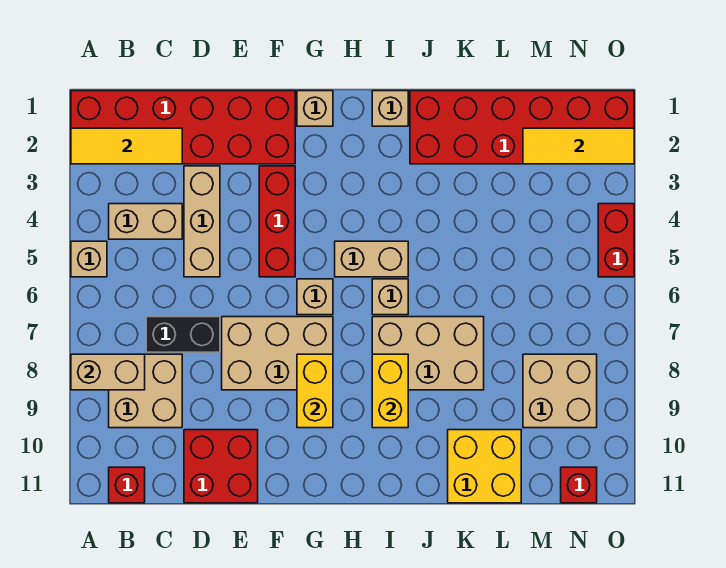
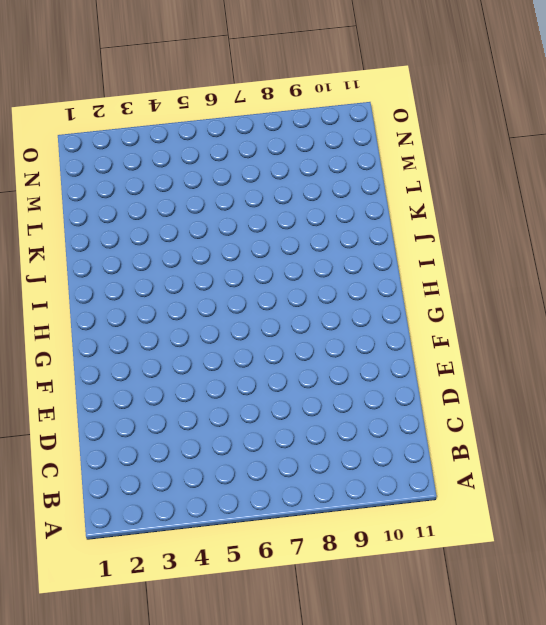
none -> red brick A1:F2 level 1
none -> tan brick A5 level 1
none -> tan brick B4:C4 level 1

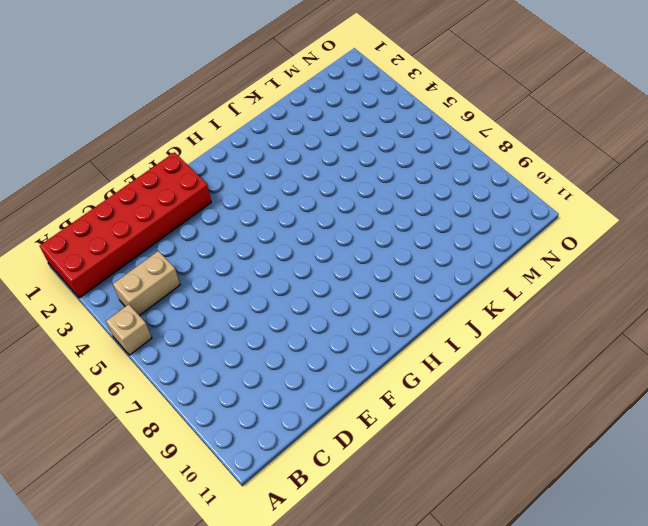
none -> tan brick B8:C9 level 1
none -> red brick B11 level 1
none -> black brick C7:D7 level 1

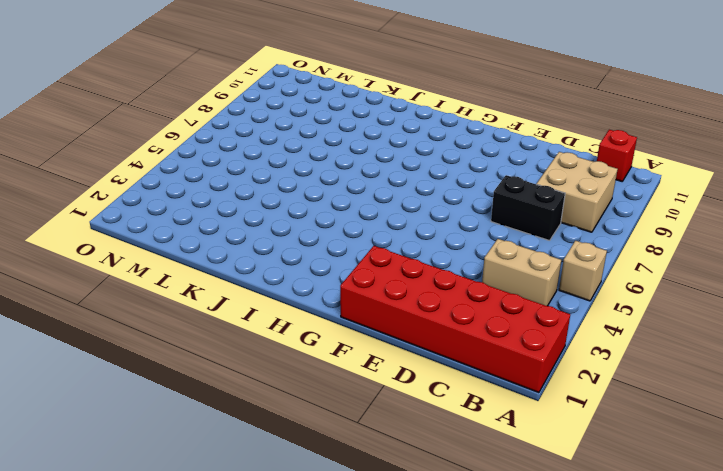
none -> tan brick D3:D5 level 1
none -> red brick D10:E11 level 1
none -> tan brick E7:G8 level 1

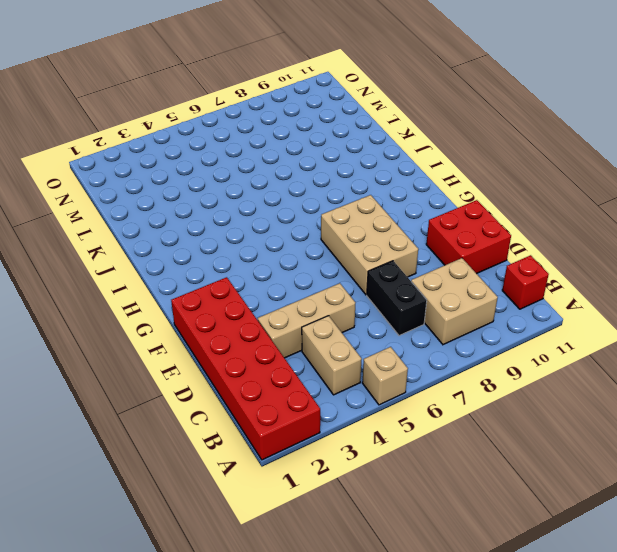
none -> red brick F3:F5 level 1
none -> tan brick G1 level 1
none -> tan brick G6 level 1

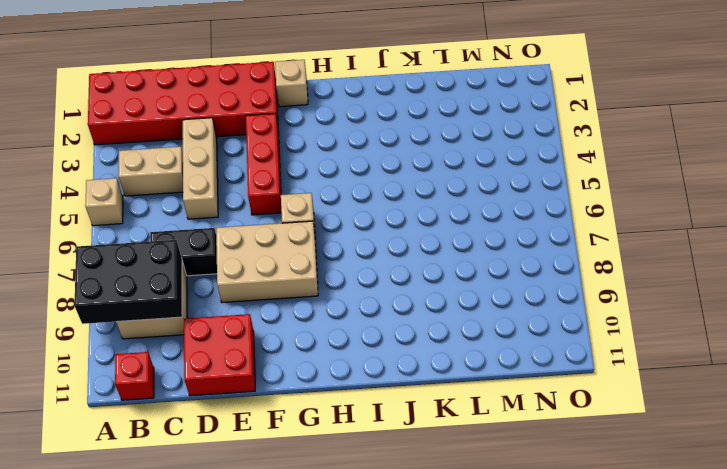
black brick A8:C9 level 2 -> tan brick A8:B8 level 2
none -> tan brick H5:I5 level 1
none -> tan brick I1 level 1
none -> tan brick I6 level 1

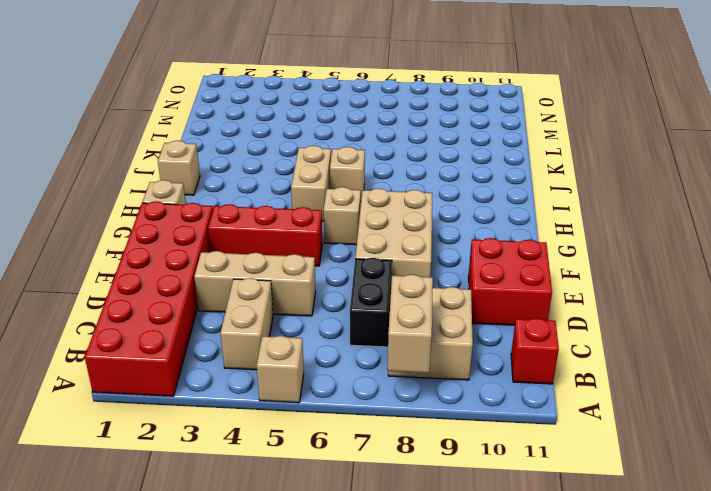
none -> tan brick I7:K8 level 1
none -> red brick J1:O2 level 1
none -> yellow brick K10:L11 level 1

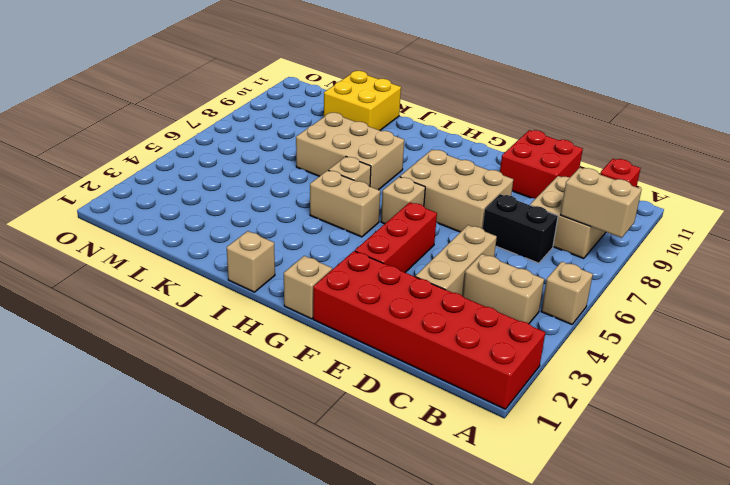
none -> red brick J1:O2 level 1
none -> tan brick M8:N9 level 1
none -> red brick N11 level 1

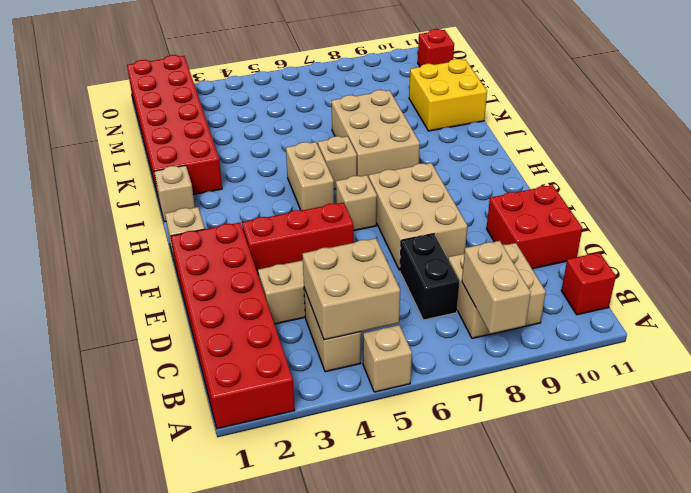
tan brick B4:C5 level 2 -> tan brick M8:N9 level 1
none -> red brick O4:O5 level 1
none -> yellow tile A2:C2 level 2
none -> yellow brick G8:G9 level 2

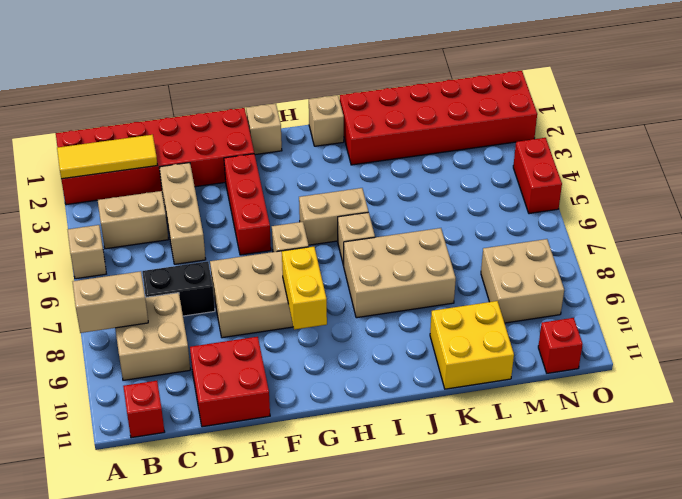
none -> yellow brick I8:I9 level 2
none -> yellow tile M2:O2 level 2

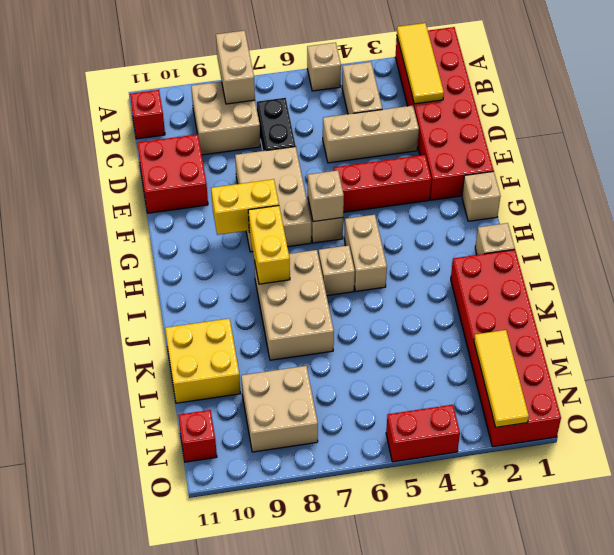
tan brick G6 level 2 -> none
yellow brick H8:I8 level 2 -> yellow brick I8:I9 level 2

